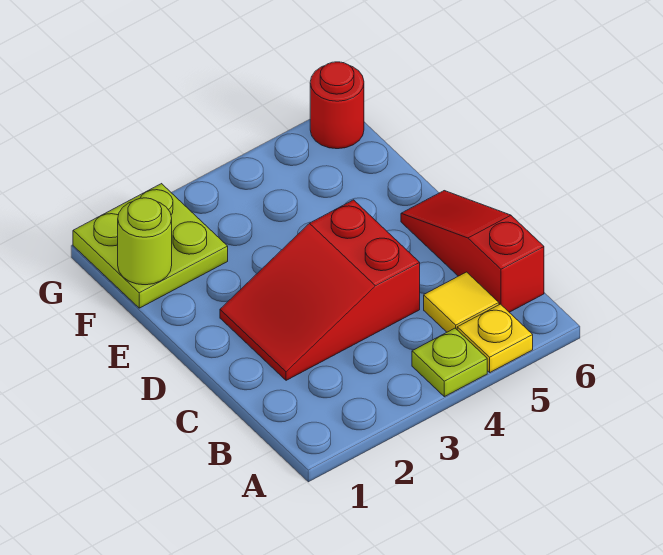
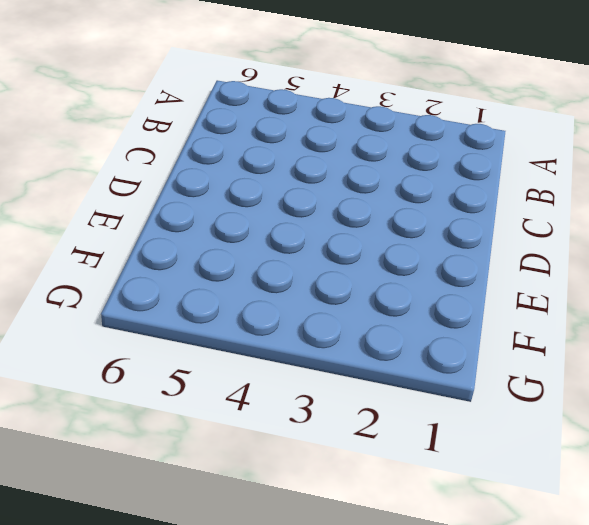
none -> lime plate A4 level 1
none -> yellow plate A5 level 1

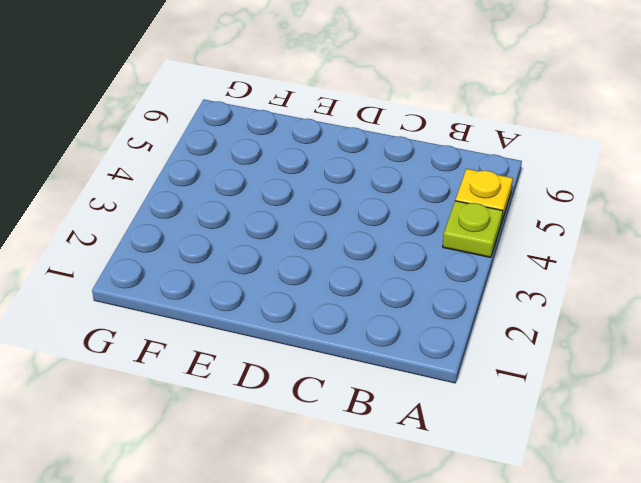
none -> yellow tile B5 level 1
none -> red slope B6:D6 level 1 top B

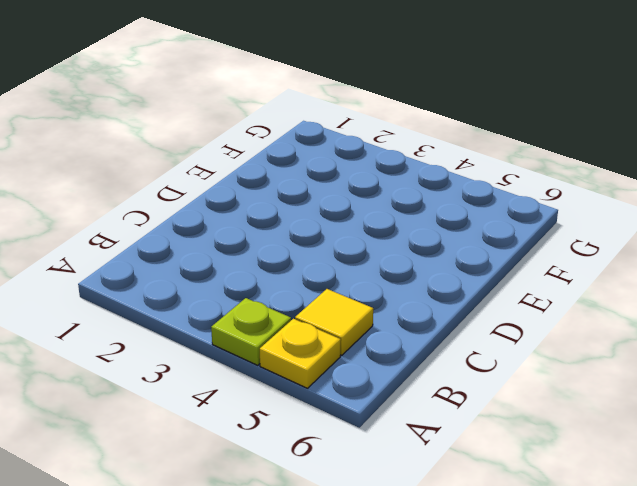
none -> red slope B6:D6 level 1 top B
none -> red slope C2:D4 level 1 top 4

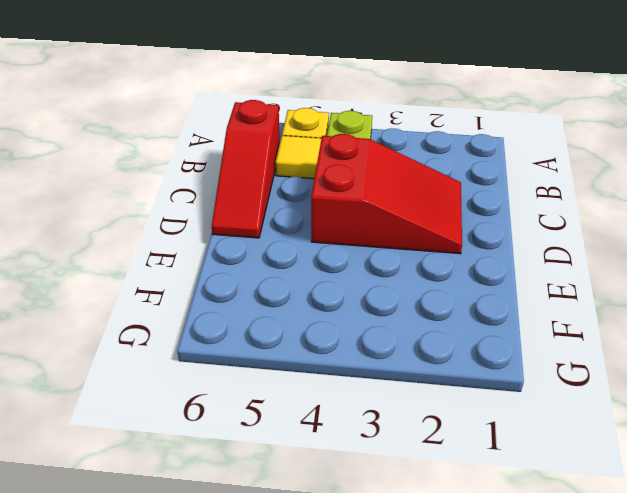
none -> lime plate F1:G2 level 1
none -> red round brick G6 level 1

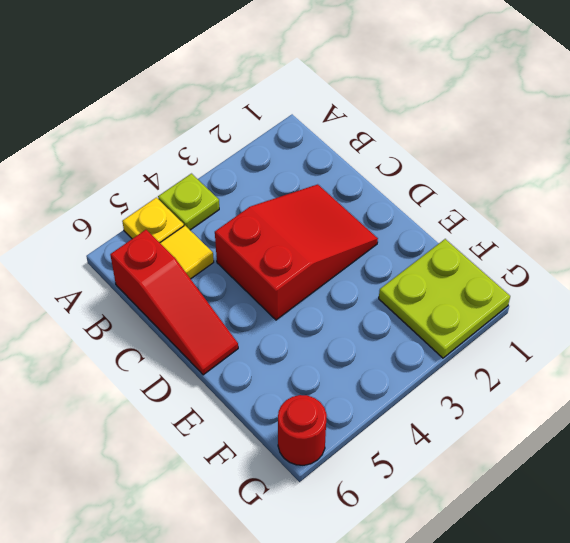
none -> lime round brick F1 level 2

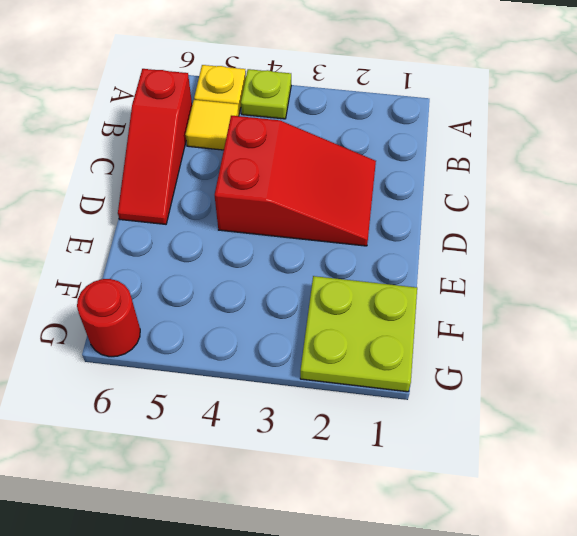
none -> lime round brick F1 level 2

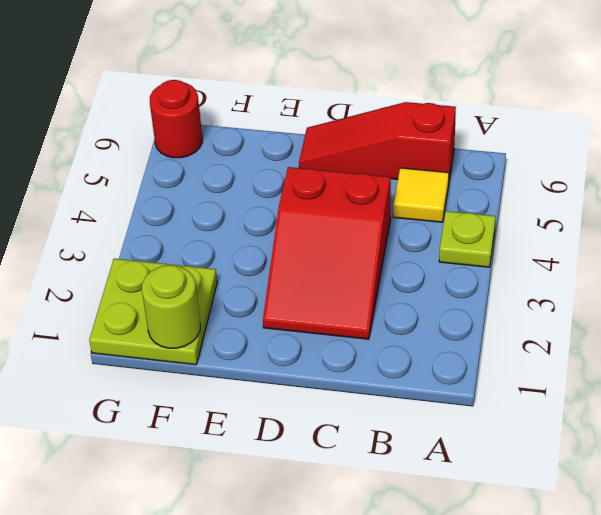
none -> yellow plate A5 level 1

